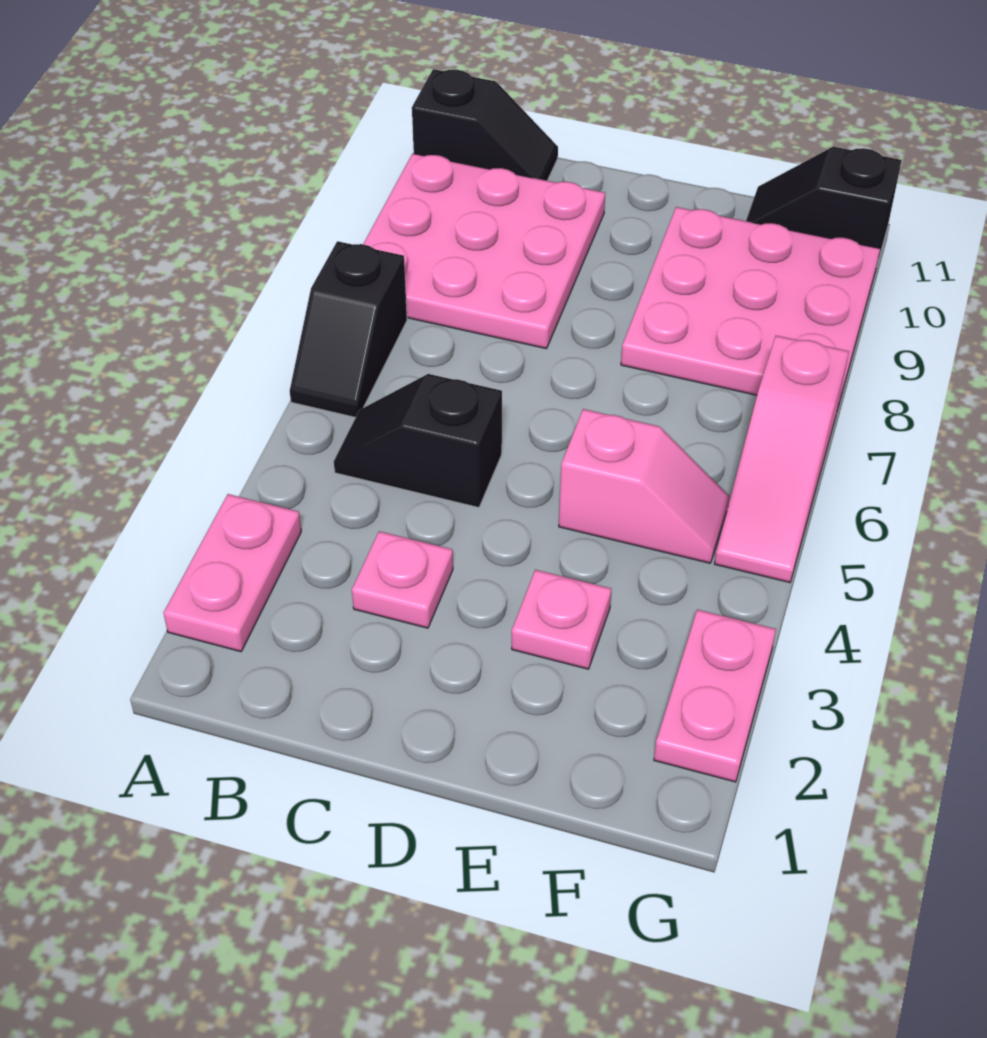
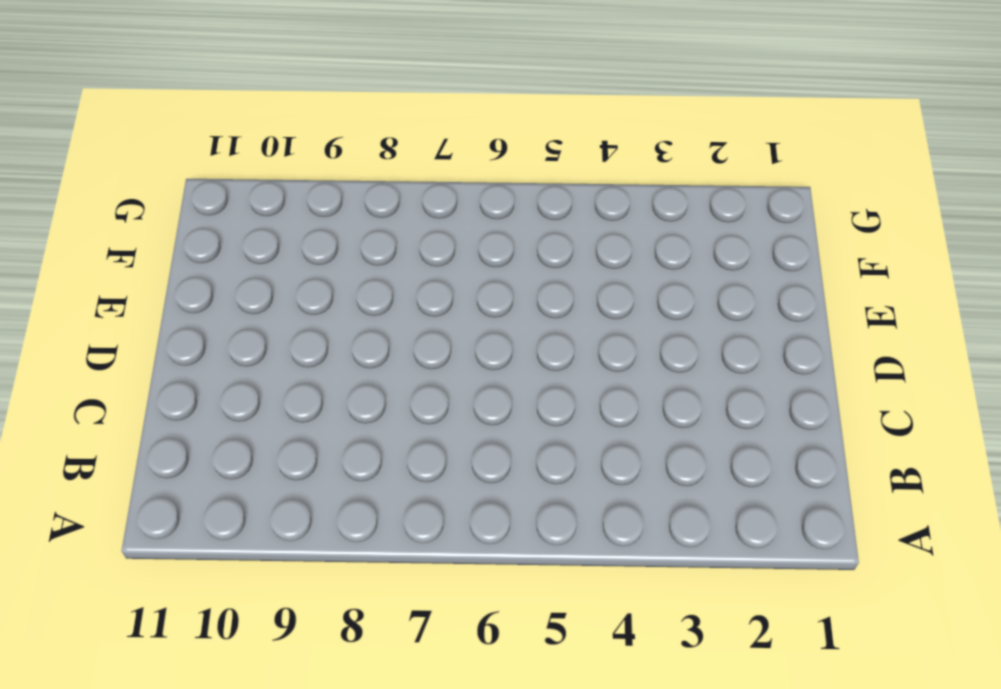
none -> pink plate A2:A3 level 1
none -> black slope A6:A7 level 1 top 7
none -> pink plate A8:C10 level 1

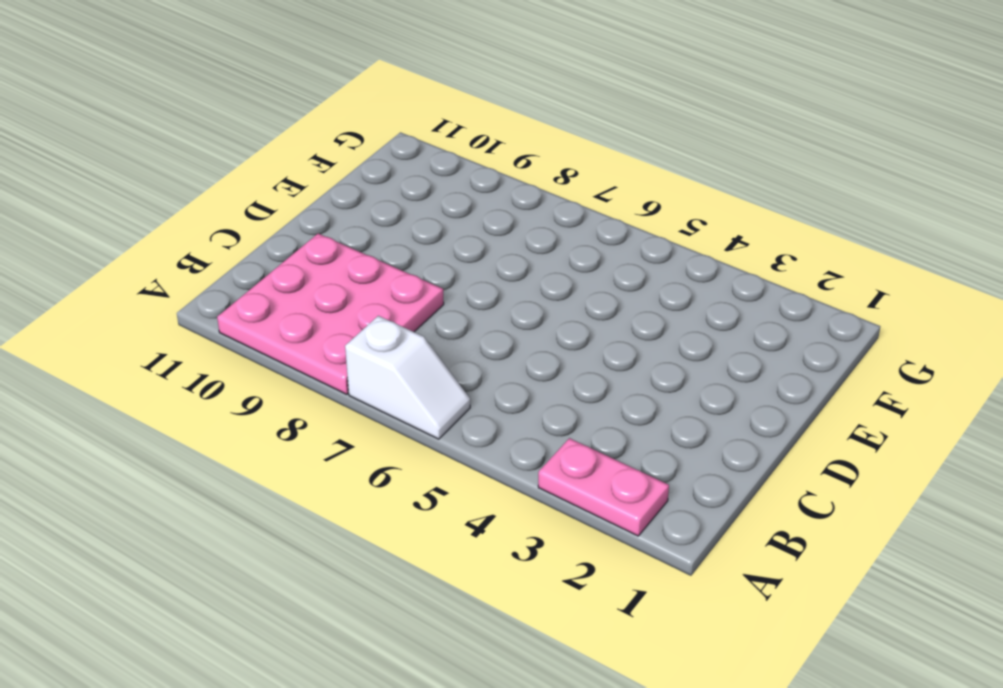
white slope A6:A7 level 1 top 7 -> black slope A6:A7 level 1 top 7
none -> black slope A11:B11 level 1 top A
none -> black slope B5:C5 level 1 top C
none -> pink plate C3 level 1

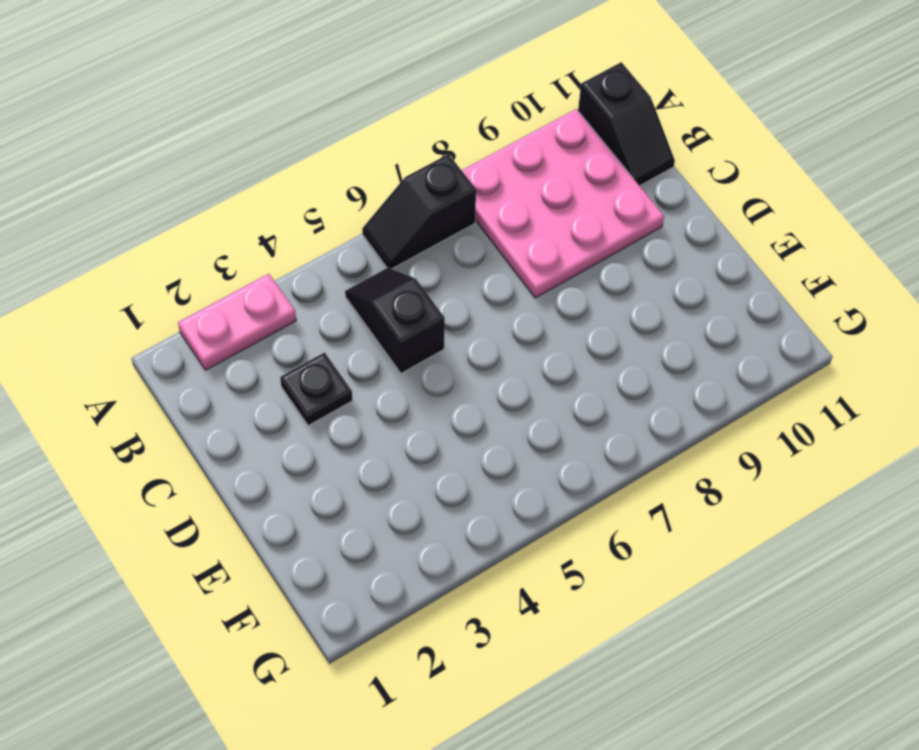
black plate C3 level 1 -> pink plate C3 level 1
none -> pink plate E3 level 1
none -> pink slope E5:F5 level 1 top E
none -> pink plate E8:G10 level 1

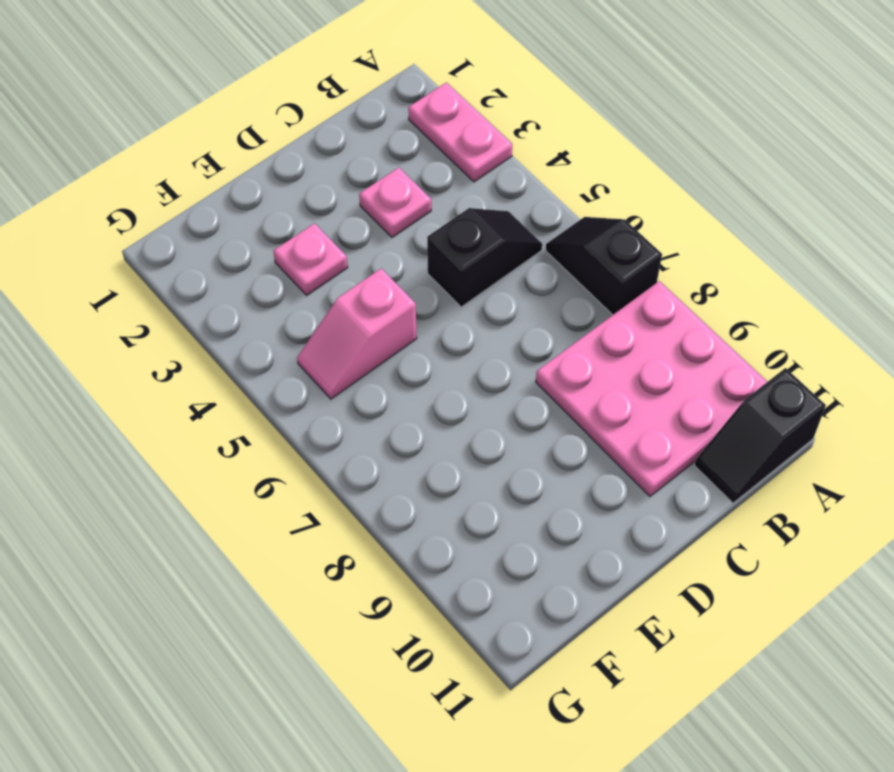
none -> pink plate E8:G10 level 1
none -> black slope F11:G11 level 1 top G
none -> pink plate G2:G3 level 1

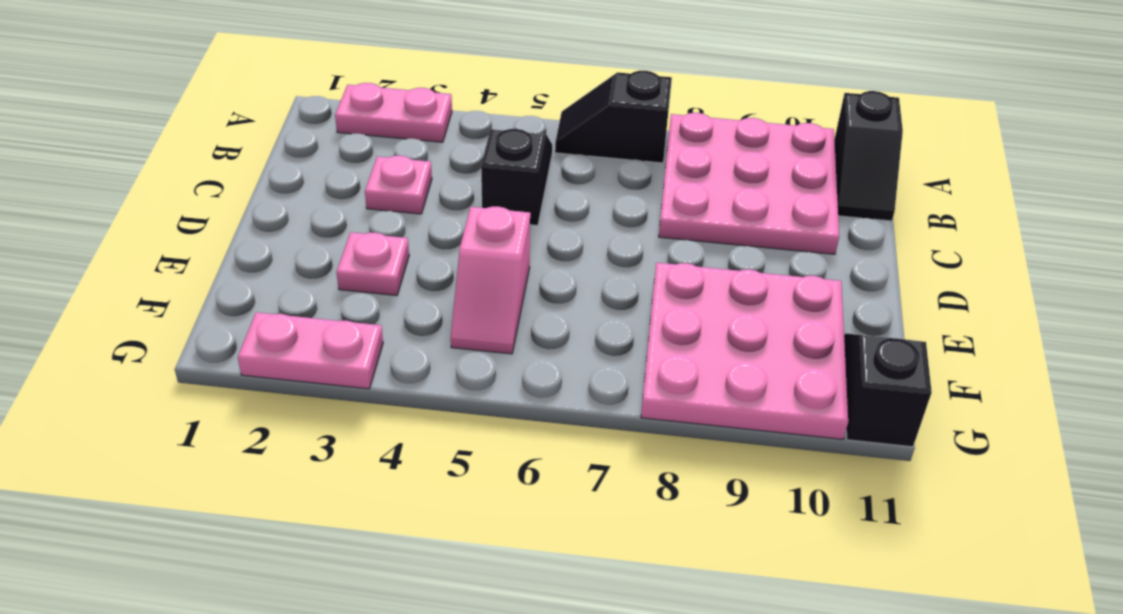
none -> pink slope G5:G7 level 1 top 7

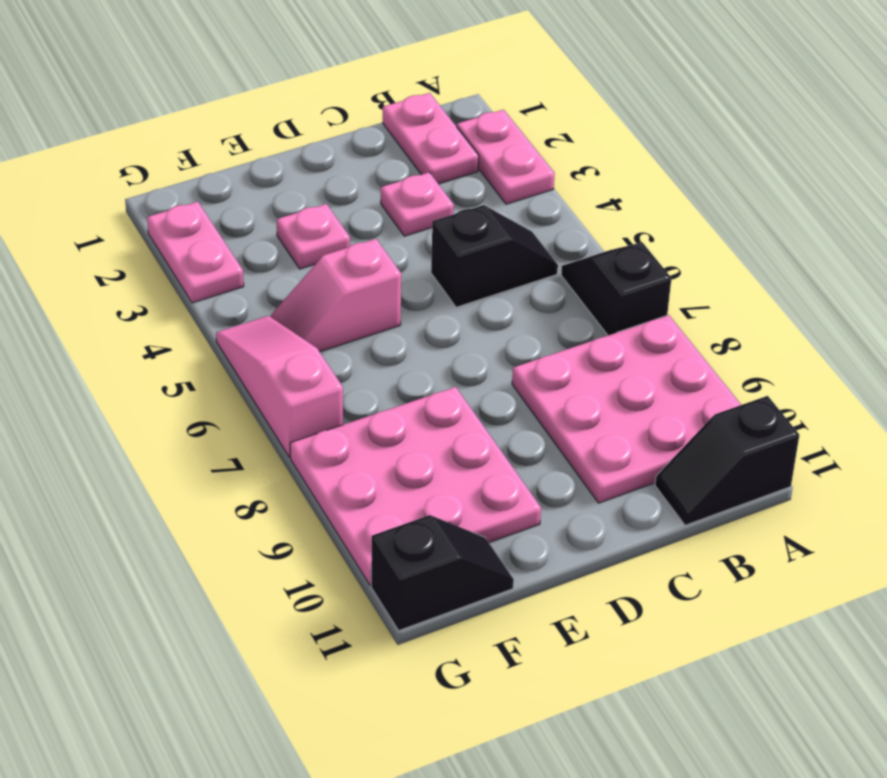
pink plate B1:B2 level 1 -> none

